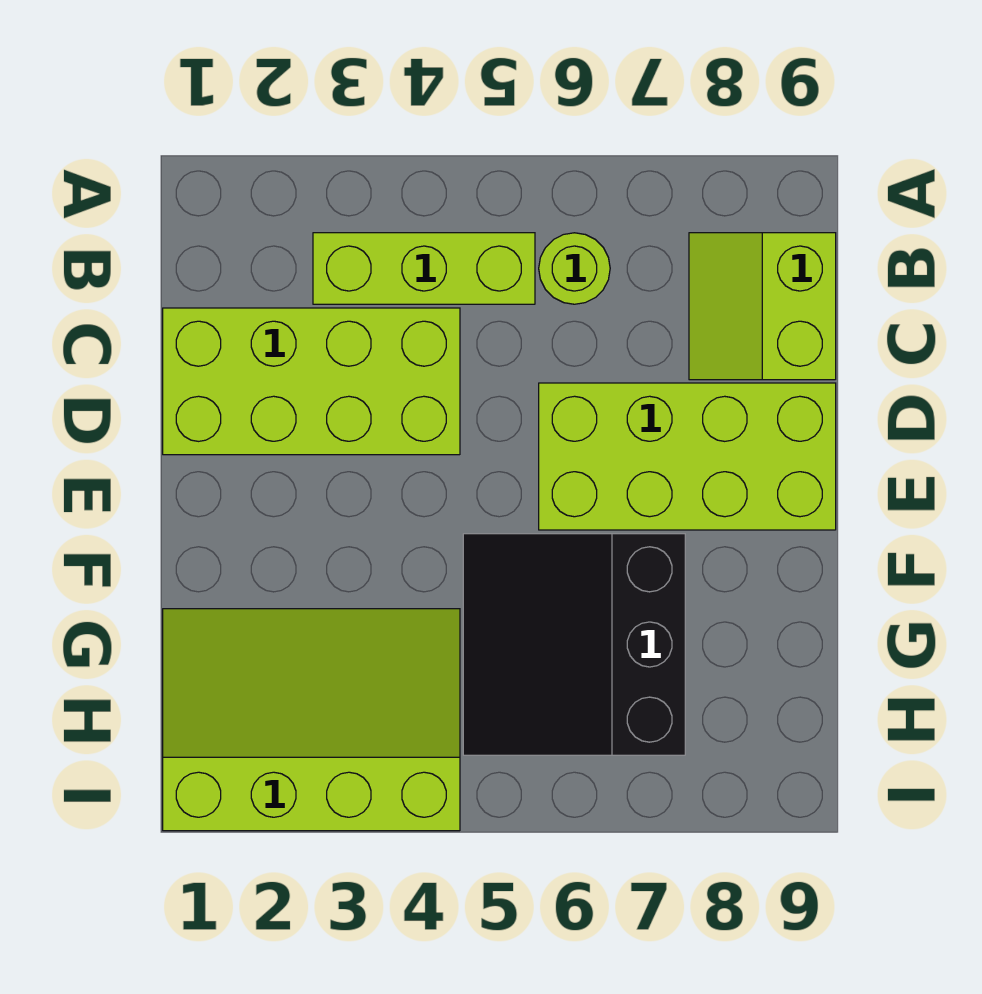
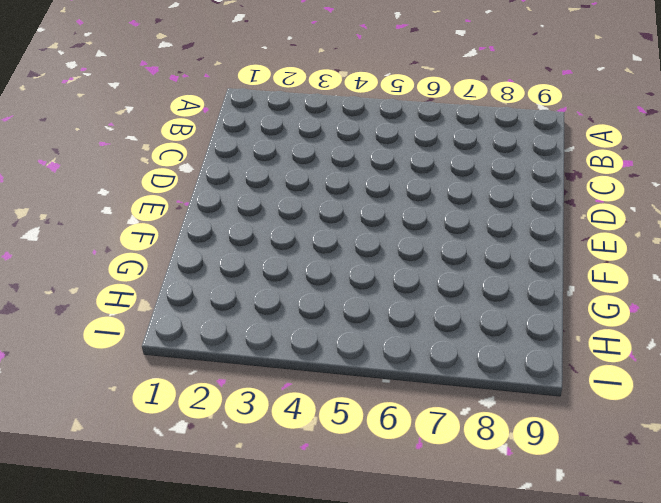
none -> lime brick B3:B5 level 1
none -> lime round brick B6 level 1

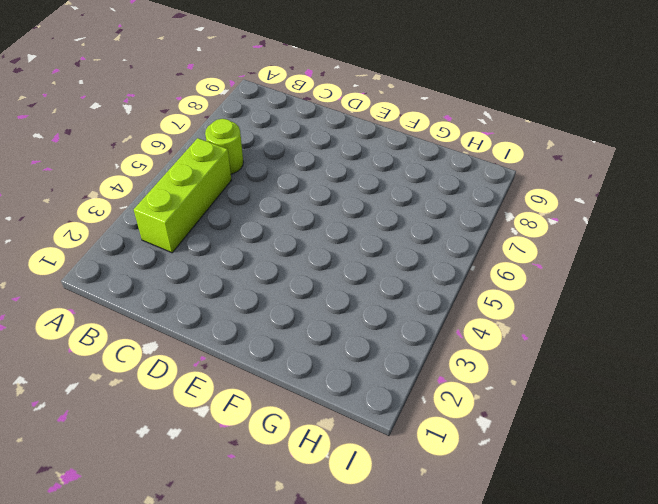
none -> lime slope B8:C9 level 1 top 9
none -> lime brick C1:D4 level 1

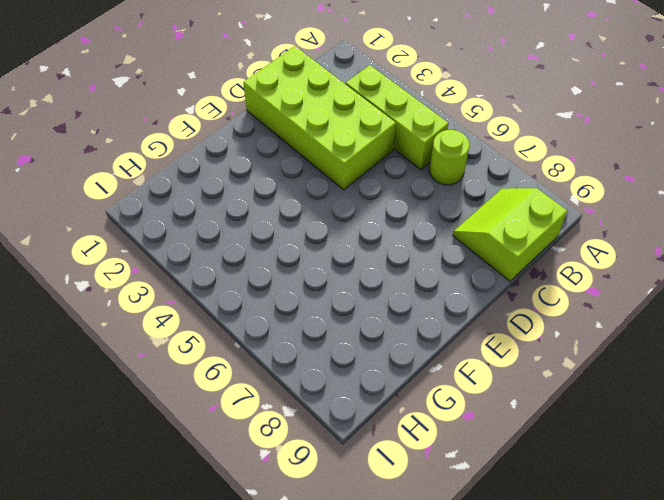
none -> lime brick D6:E9 level 1
none -> black slope F5:H7 level 1 top 7

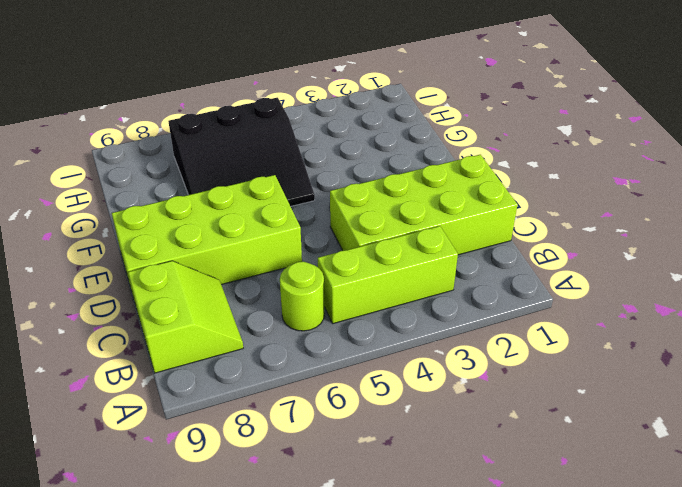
black slope F5:H7 level 1 top H -> black slope F5:H7 level 1 top 7
none -> lime slope G1:I4 level 1 top I

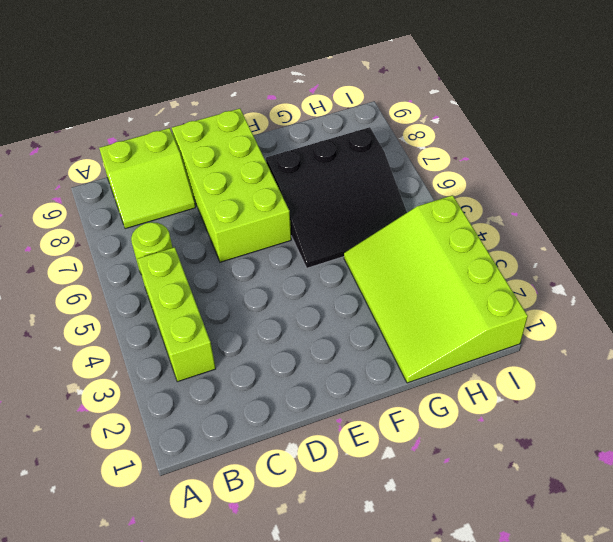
none -> lime brick C1:D4 level 1

